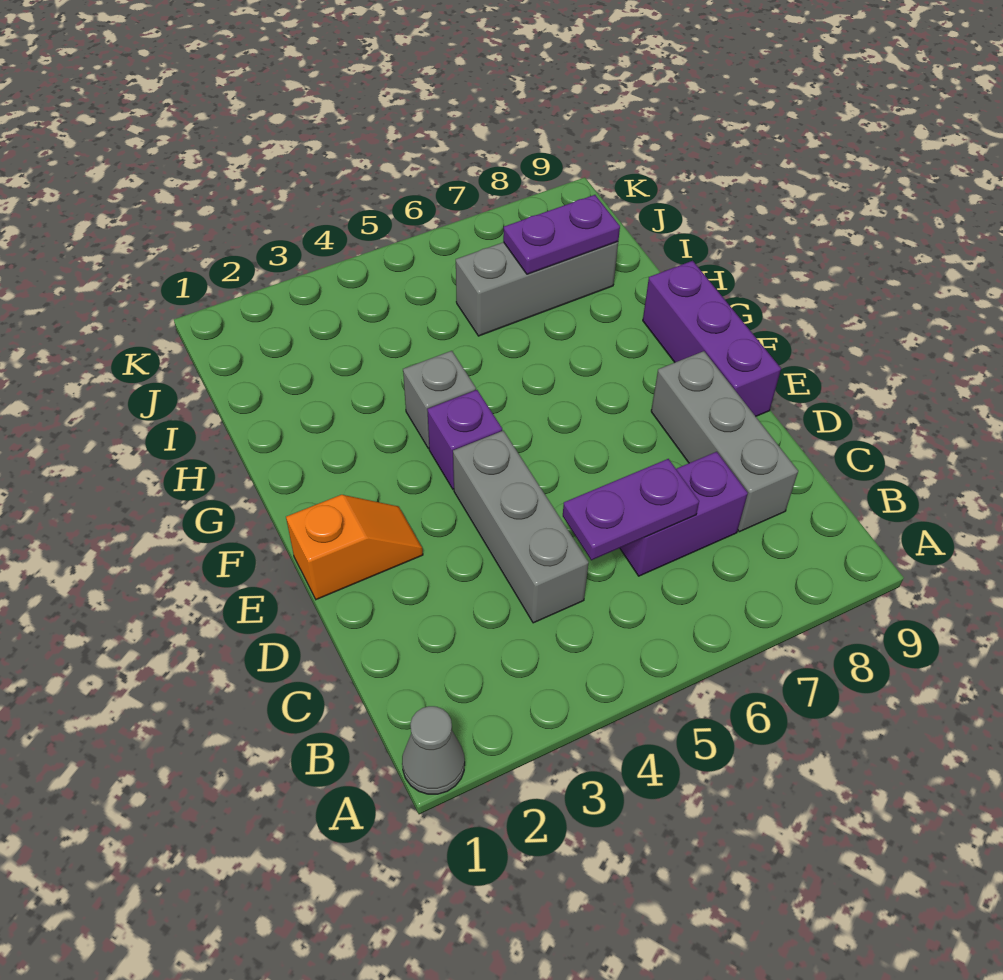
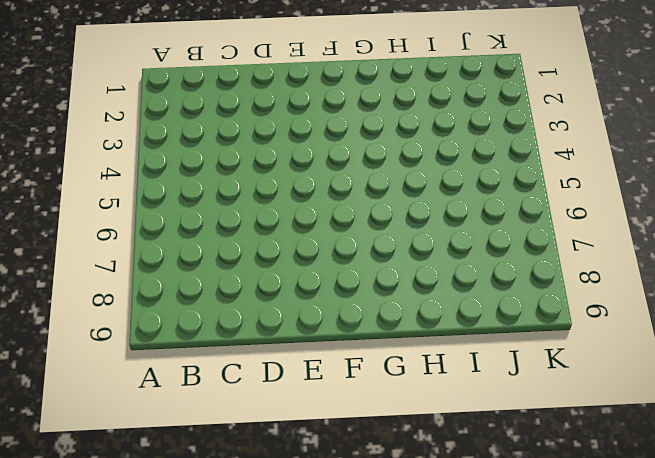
none -> grey cone A1 level 1
none -> grey brick C4:E4 level 1

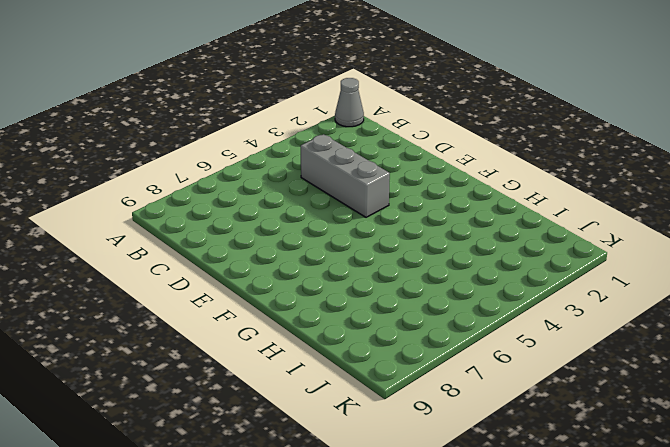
none -> purple brick C6:C7 level 1
none -> grey brick C8:E8 level 1

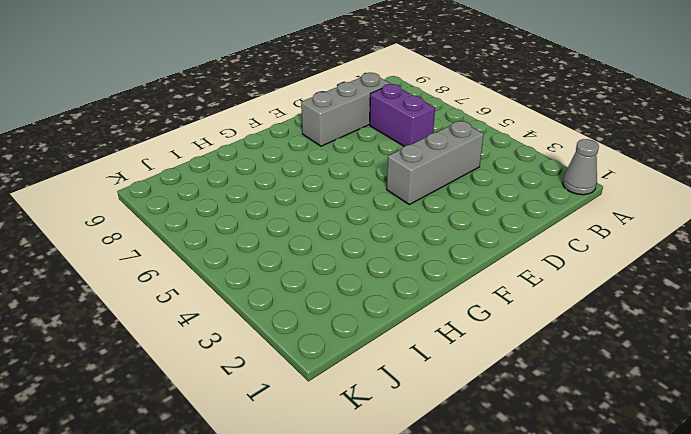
none -> orange slope E1:E2 level 1 top 1
none -> purple brick E9:G9 level 1

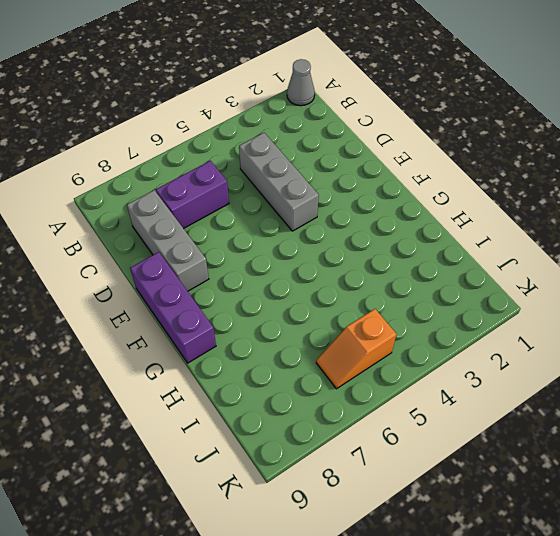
orange slope J5:J6 level 1 top 5 -> orange slope E1:E2 level 1 top 1
none -> purple brick F4 level 1
none -> grey brick G4 level 1

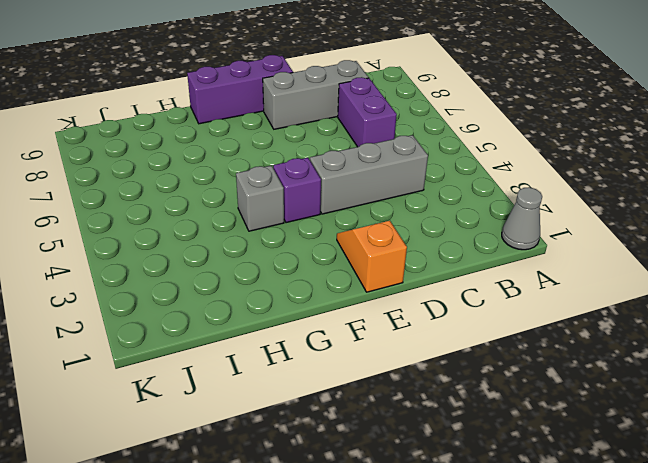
none -> grey brick I6:I8 level 1
none -> purple plate C5:C6 level 2

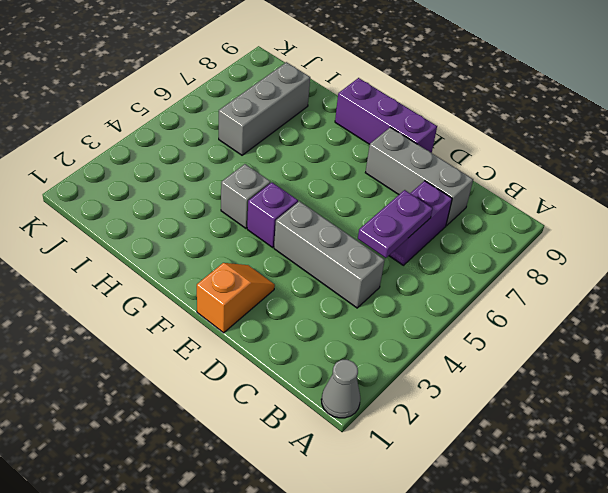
none -> purple plate I7:I8 level 2

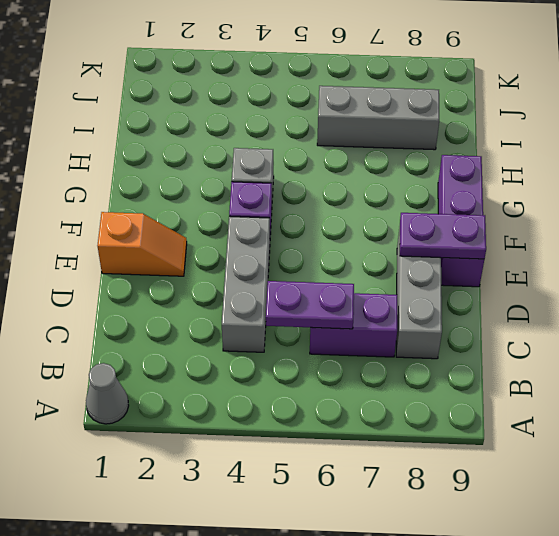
purple plate E8:E9 level 2 -> purple plate I7:I8 level 2

